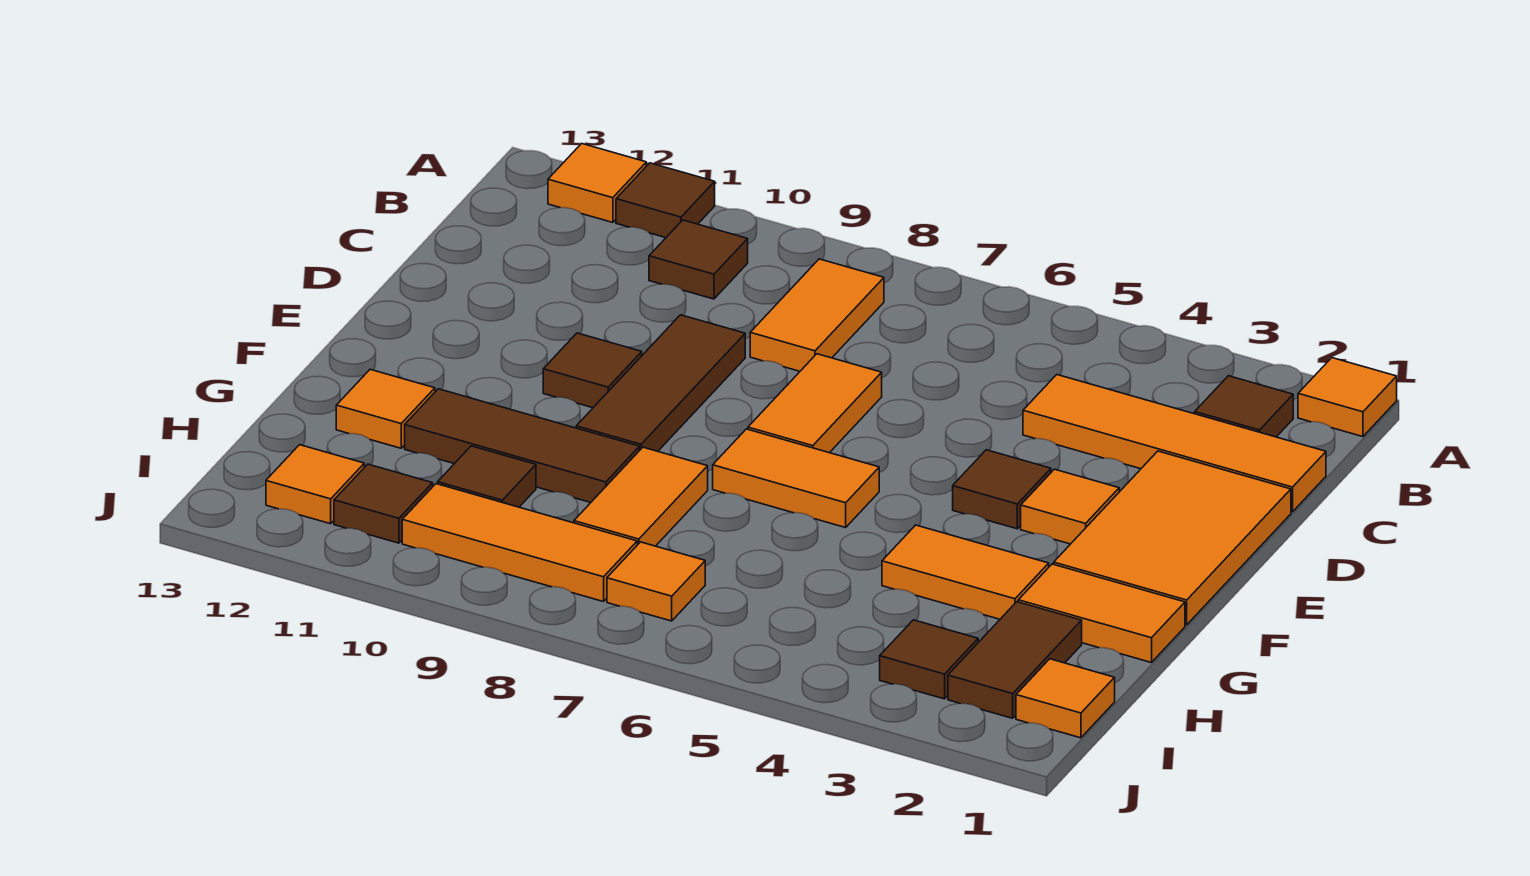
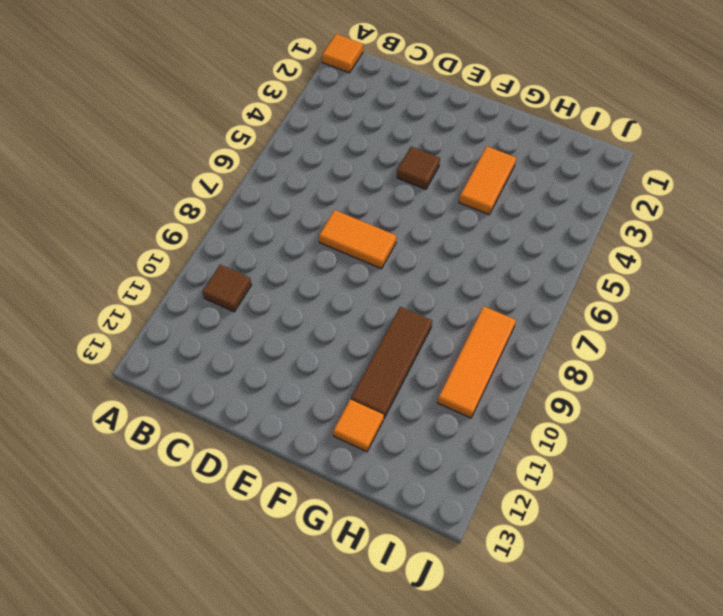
none -> brown tile A11 level 1
none -> orange tile A12 level 1
none -> brown tile B2 level 1

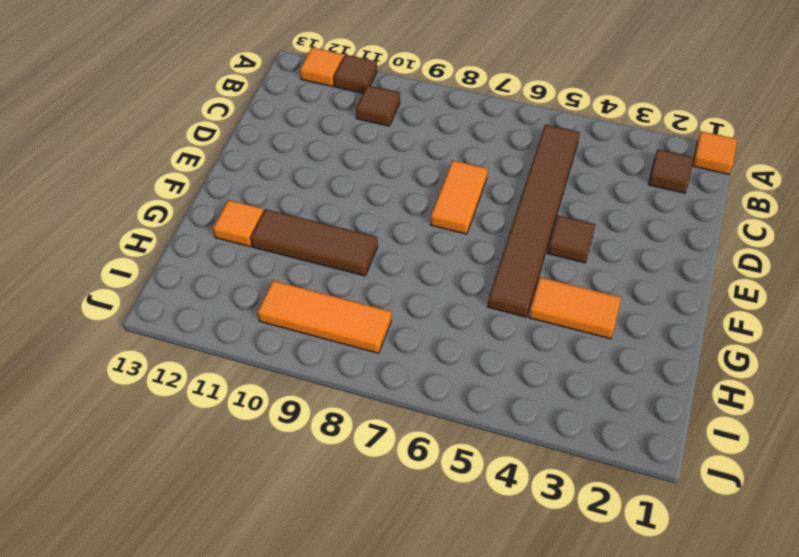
brown tile B5:G5 level 1 -> none
none -> orange tile B8:C8 level 1
none -> orange tile C1:C4 level 1
none -> orange tile D1:F2 level 1

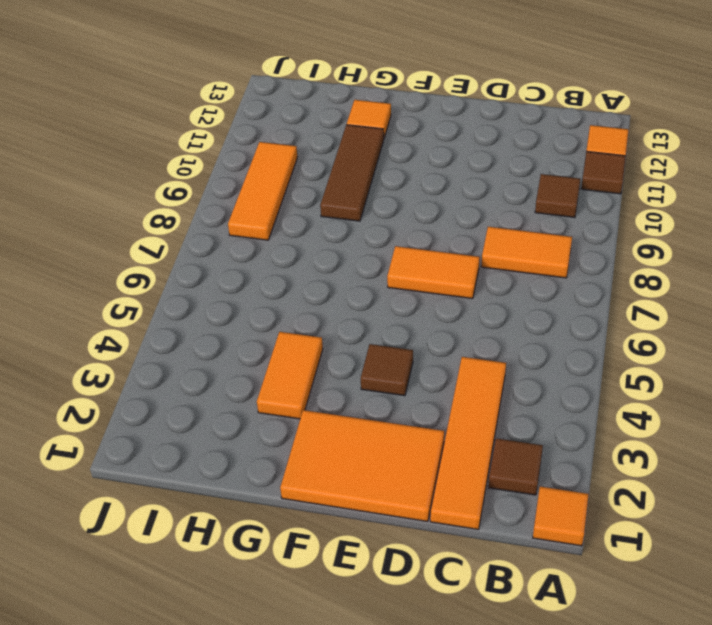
none -> brown tile D9:F9 level 1
none -> orange tile E3 level 1
none -> brown tile E10 level 1

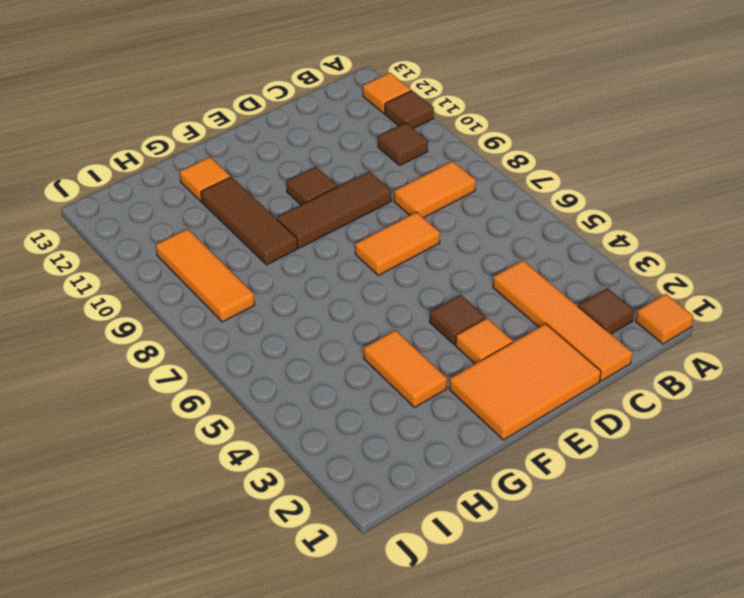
none -> orange tile F6:F7 level 1
none -> orange tile G1:G2 level 1
none -> orange tile G8:H8 level 1

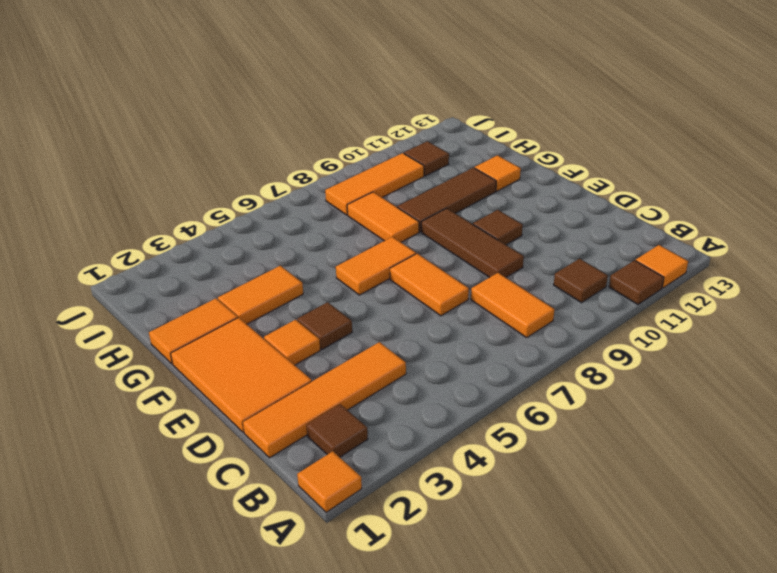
none -> brown tile H2:I2 level 1
none -> brown tile H10 level 1
none -> orange tile I1 level 1

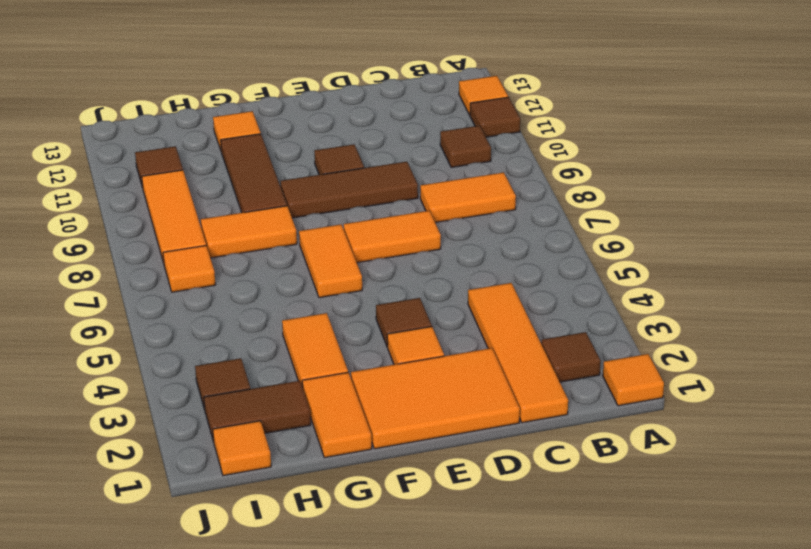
none -> brown tile H10 level 1
none -> orange tile I12 level 1

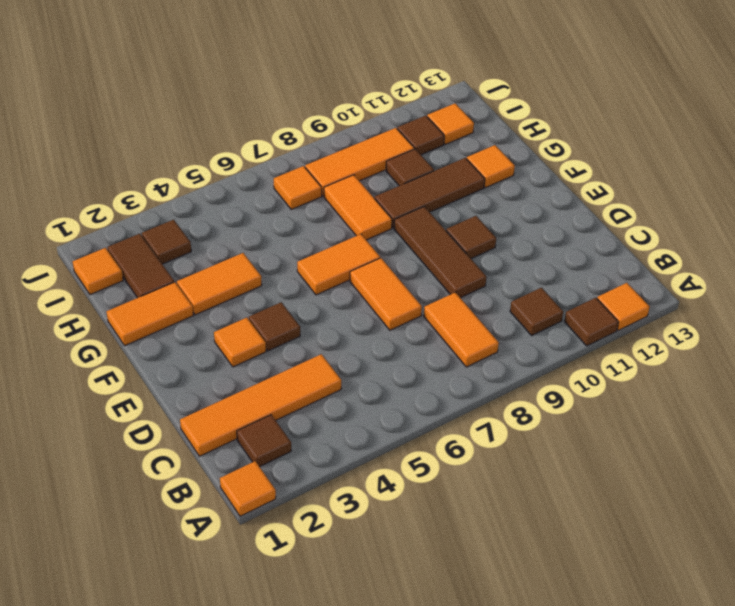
none -> orange tile D1:F2 level 1

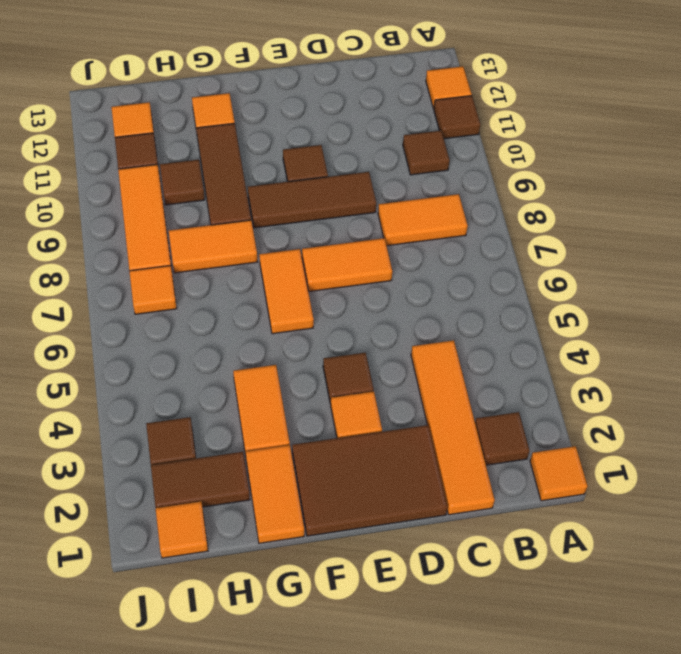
brown tile D1:F2 level 1 -> orange tile D1:F2 level 1

